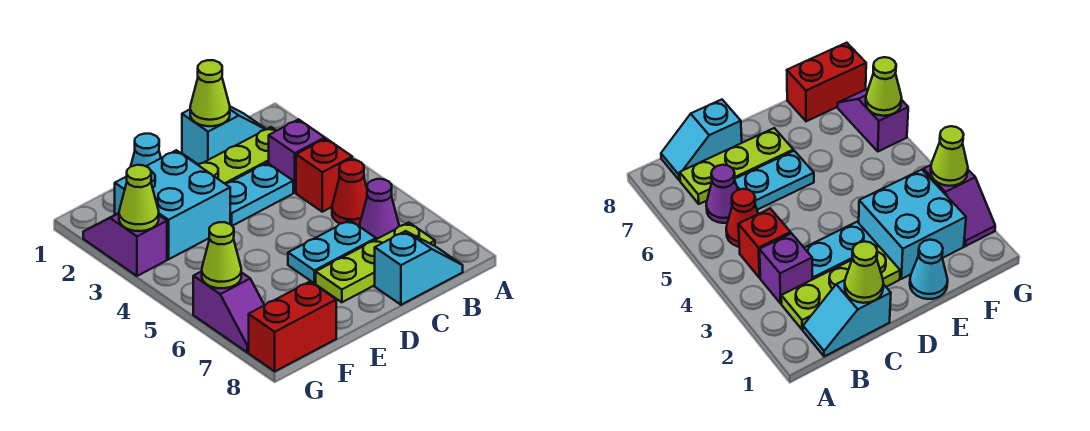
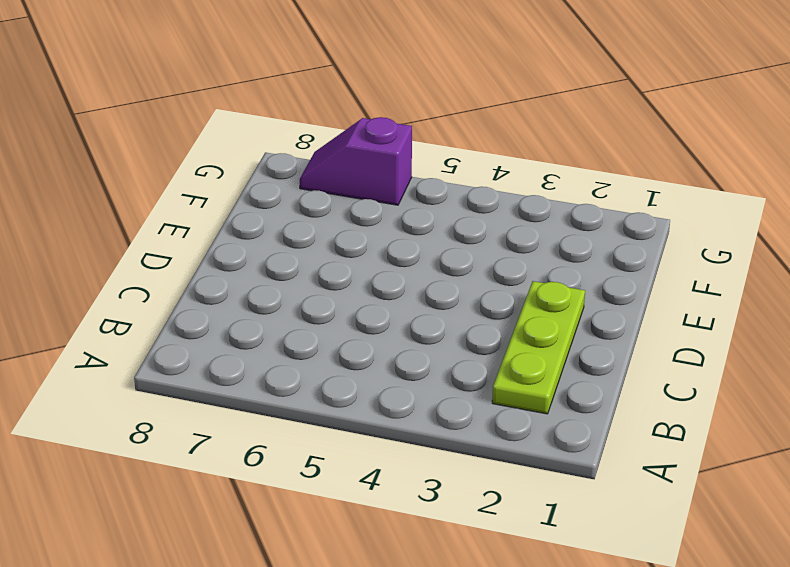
none -> cyan slope B1:C1 level 1 top C
none -> purple brick B3 level 1
none -> red brick B4 level 1

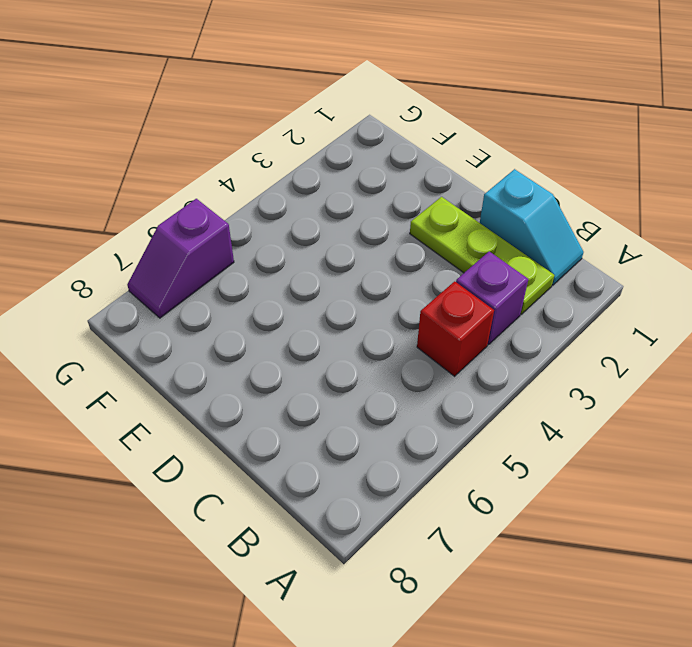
none -> red cone B5 level 1
none -> purple cone B6 level 1
none -> lime plate B7:D7 level 1

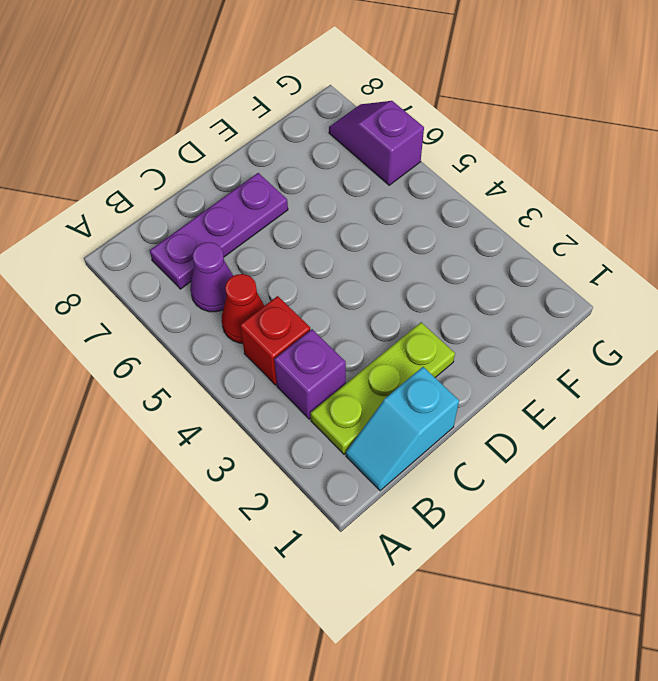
purple plate B7:D7 level 1 -> lime plate B7:D7 level 1
none -> cyan slope B8:C8 level 1 top C
none -> cyan plate C3:D3 level 1
none -> cyan plate C6:D6 level 1

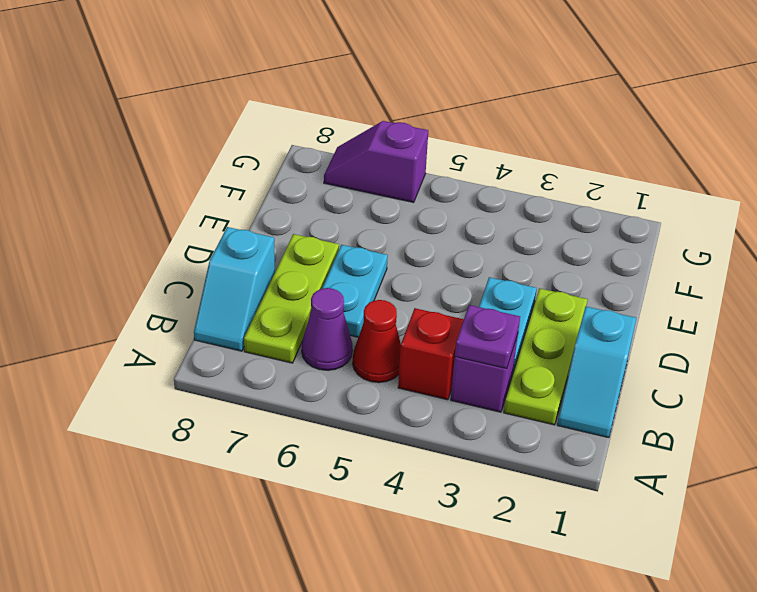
purple plate B3 level 2 -> none
none -> cyan cone E1 level 1
none -> cyan brick E2:F3 level 1
none -> red brick F8:G8 level 1

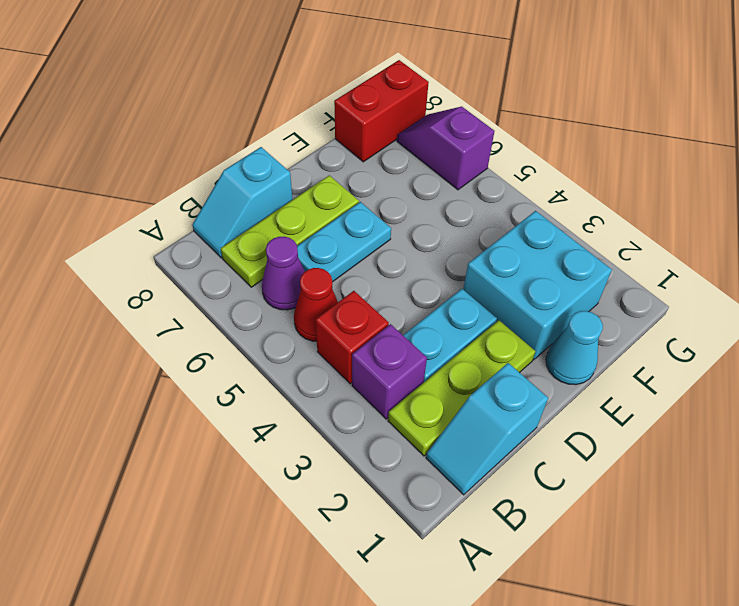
none -> purple slope G2:G3 level 1 top 3
none -> lime cone C1 level 2
none -> lime cone G3 level 2

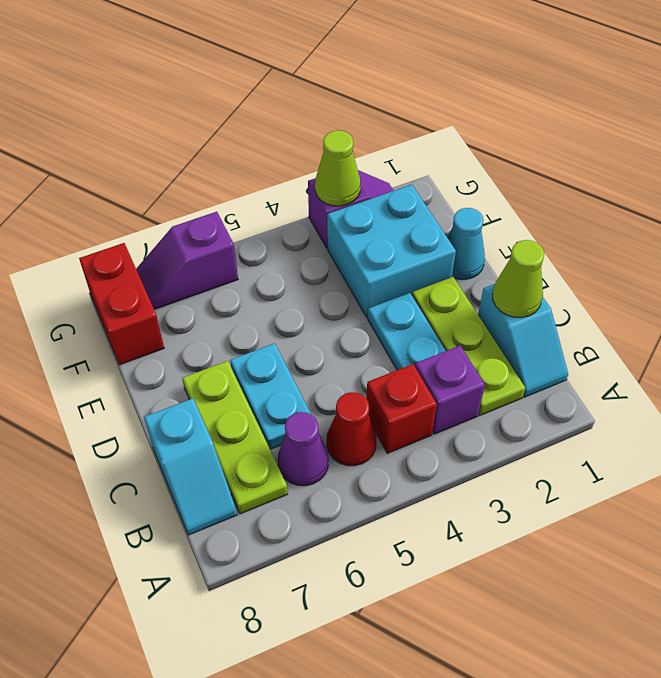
none -> lime cone G6 level 2

